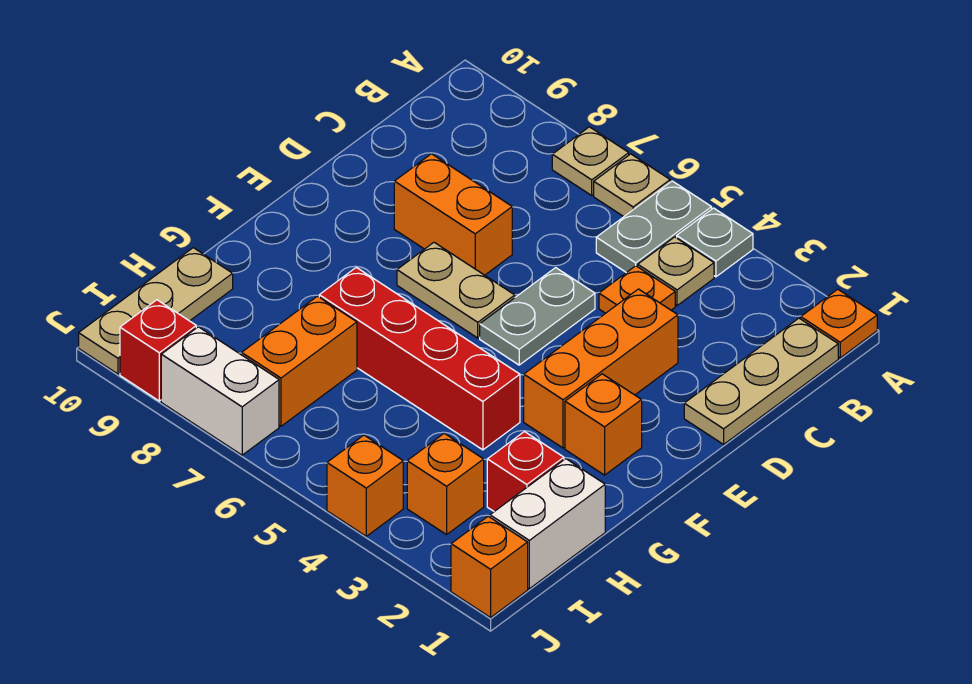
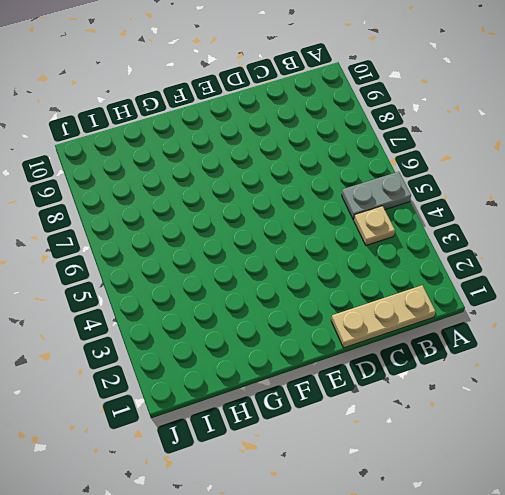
none -> orange plate A1 level 1
none -> grey plate A4 level 1
none -> tan plate A6 level 1

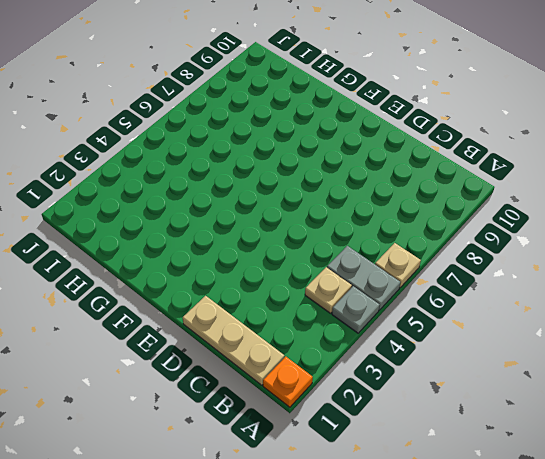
none -> tan plate A7 level 1
none -> orange plate C4 level 1
none -> orange brick D3:F3 level 1

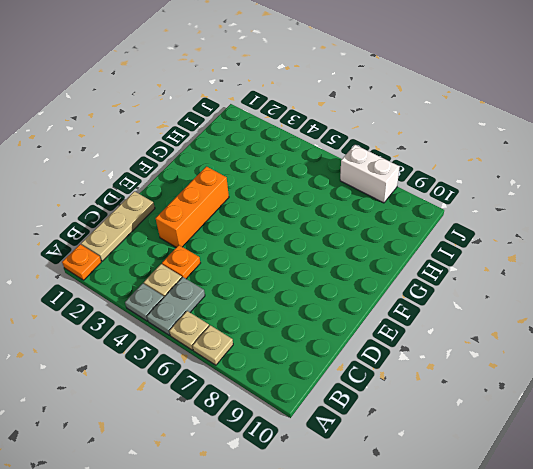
none -> grey plate D5:E5 level 1
none -> orange brick D7:D8 level 1
none -> tan plate E6:E7 level 1

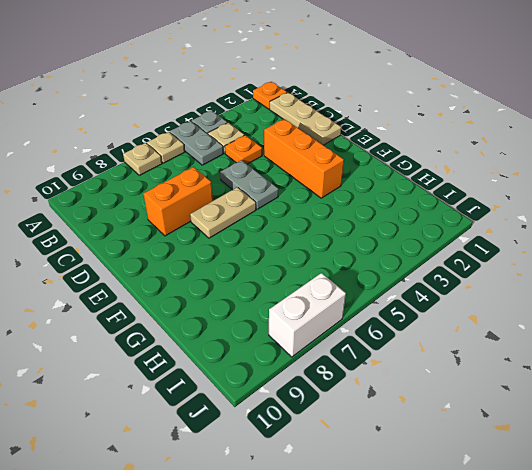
none -> orange brick F2 level 1
none -> red brick G4:G7 level 1
none -> white brick H1:I1 level 1

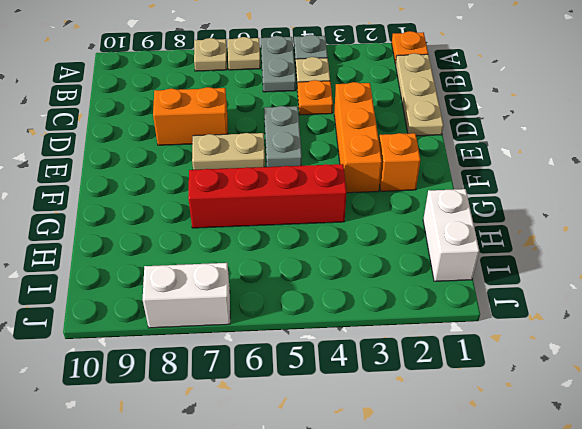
none -> red brick H2 level 1
none -> orange brick H7:I7 level 1
none -> tan plate H10:J10 level 1

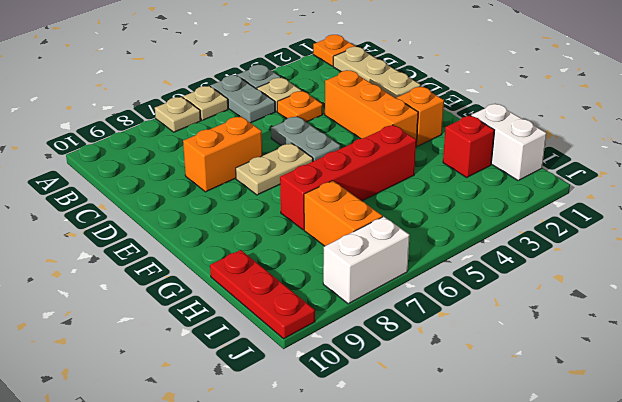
red plate H10:J10 level 1 -> tan plate H10:J10 level 1
none -> orange brick I3 level 1
none -> orange brick J1 level 1
none -> orange brick J4 level 1

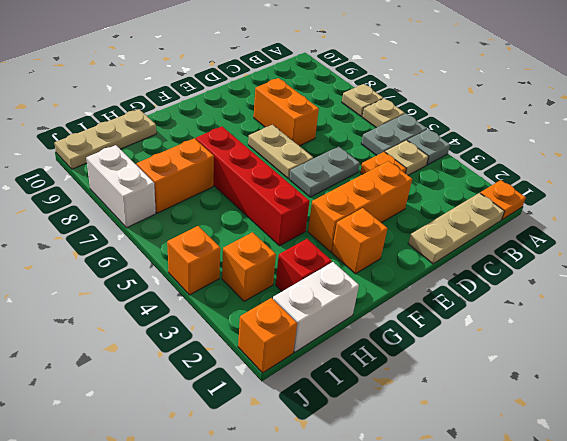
none -> red brick J9 level 1

